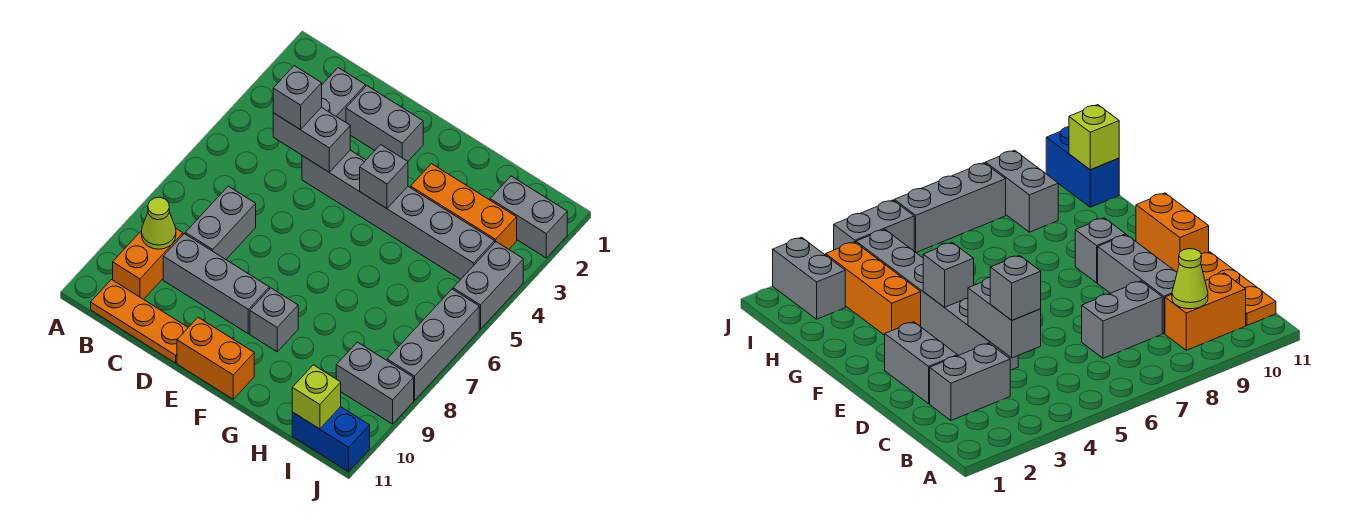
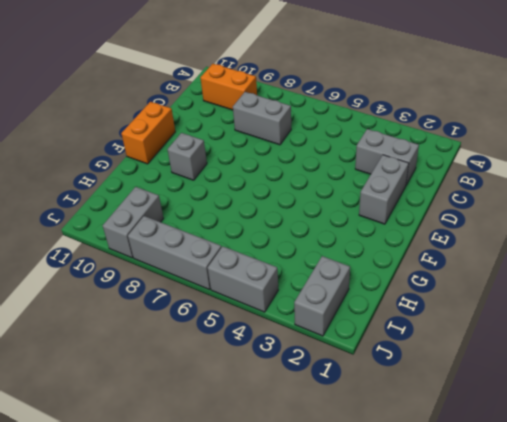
none -> orange plate B11:D11 level 1
none -> grey brick C9:E9 level 1
none -> grey brick D4:I4 level 1

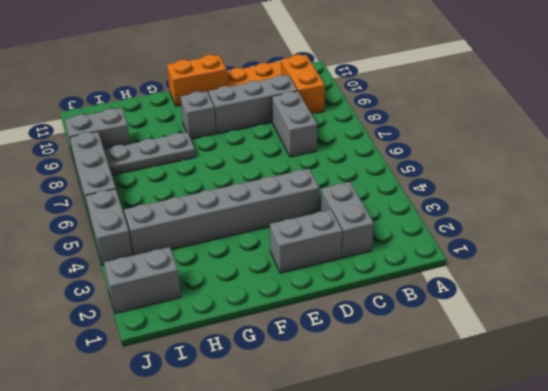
grey plate G8:I8 level 1 -> none
none -> orange brick G3:I3 level 1
none -> blue brick I11:J11 level 1
none -> lime cone B9 level 2

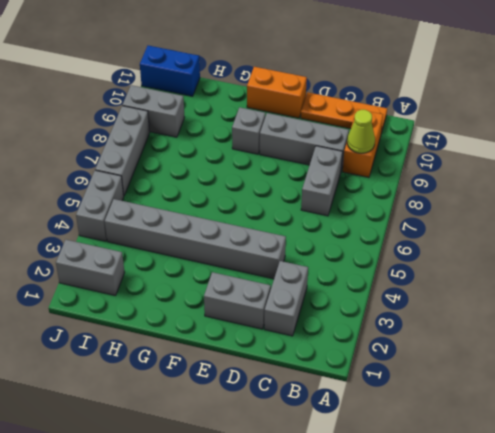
none -> orange brick G3:I3 level 1
none -> grey brick C4:D4 level 2
none -> grey brick F4 level 2

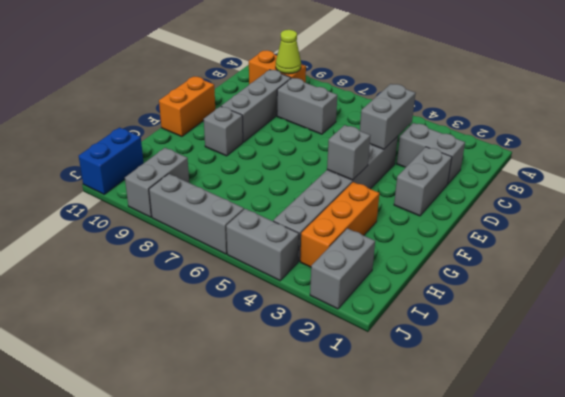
none -> orange plate B11:D11 level 1
none -> lime brick I11 level 2
none -> grey brick C4 level 3

